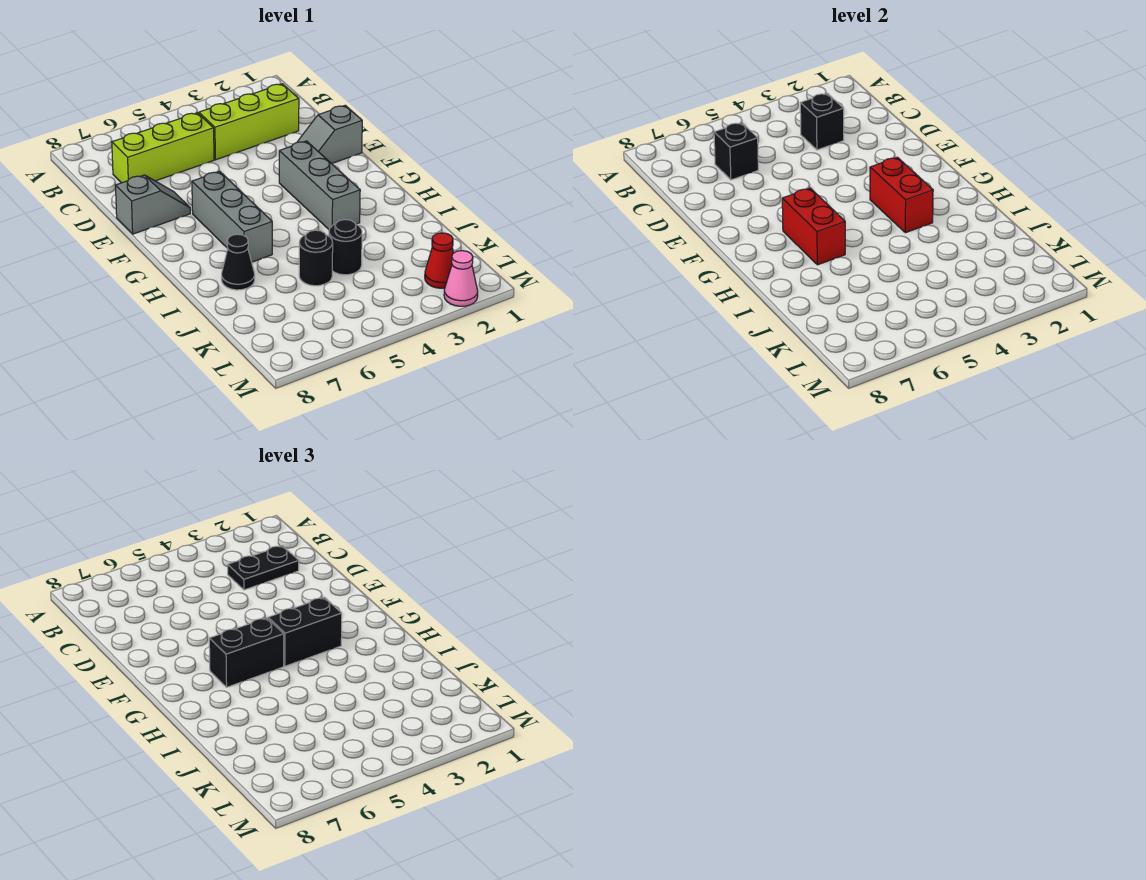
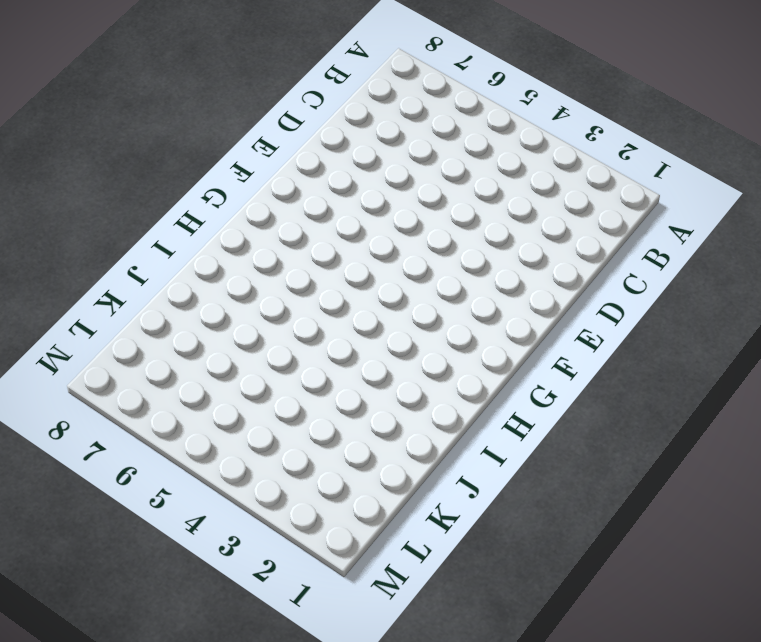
none -> lime brick C2:C4 level 1
none -> lime brick C5:C7 level 1
none -> grey slope E1:E2 level 1 top 1

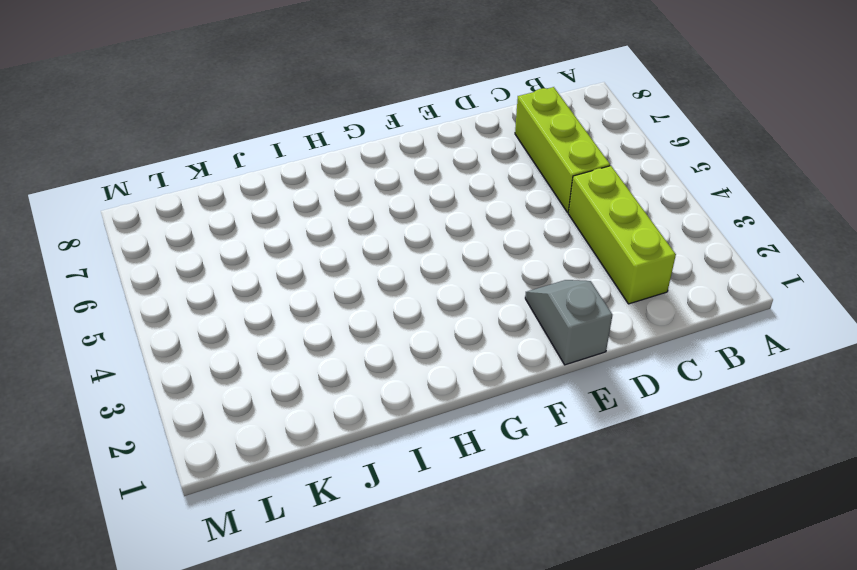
none -> grey slope E7:E8 level 1 top 8
none -> grey brick F3:H3 level 1
none -> grey brick F6:H6 level 1

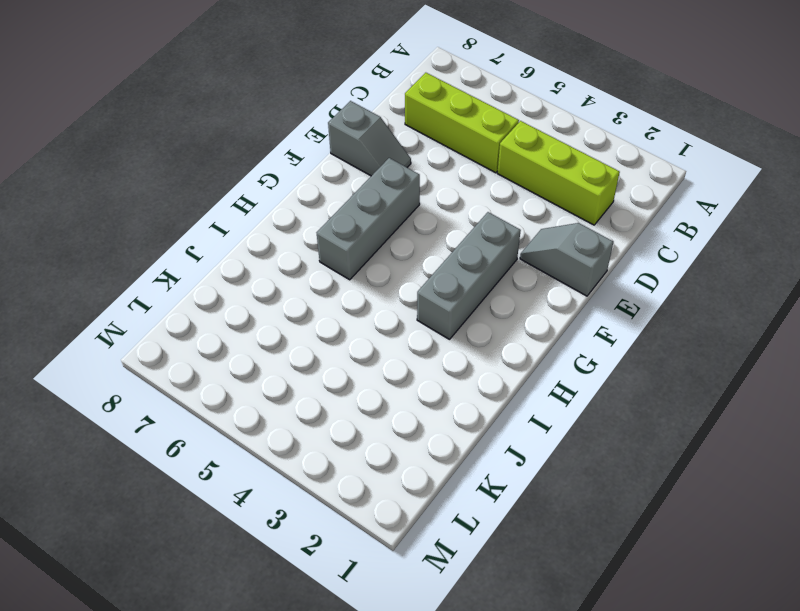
none -> black cone I7 level 1
none -> black round brick J4 level 1
none -> black round brick J5 level 1

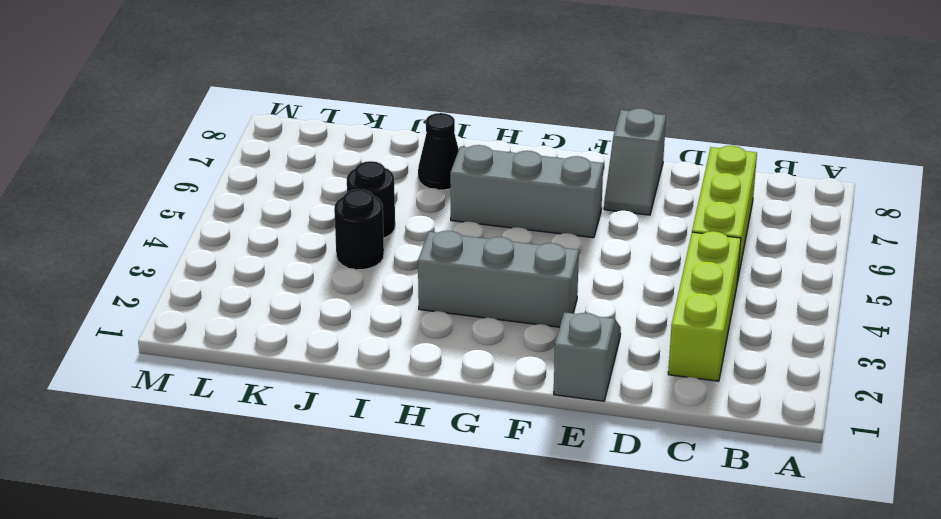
none -> red cone L2 level 1
none -> pink cone M2 level 1
none -> black brick C3 level 2

